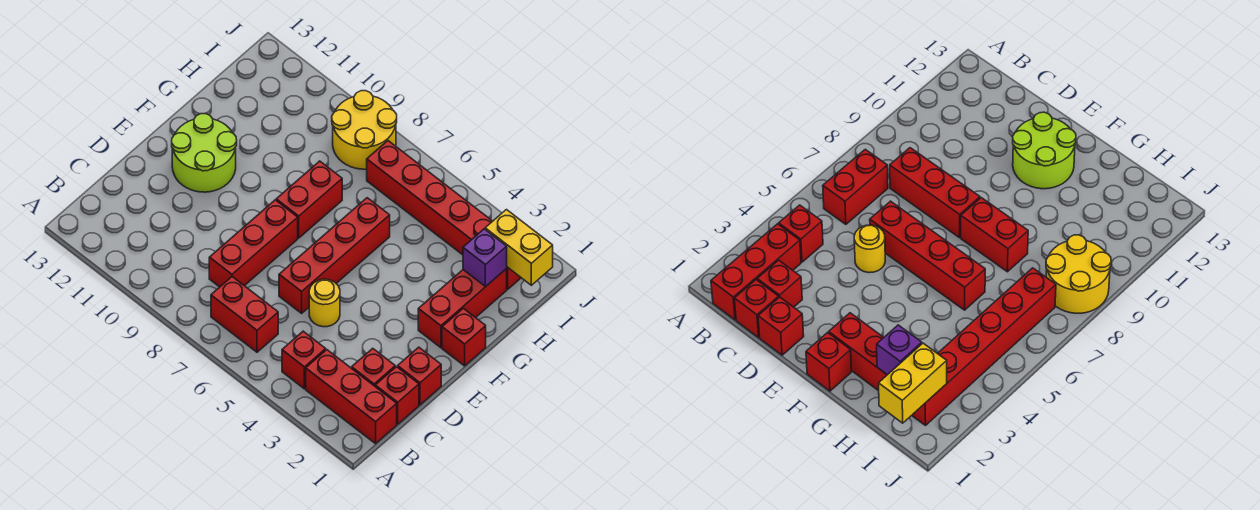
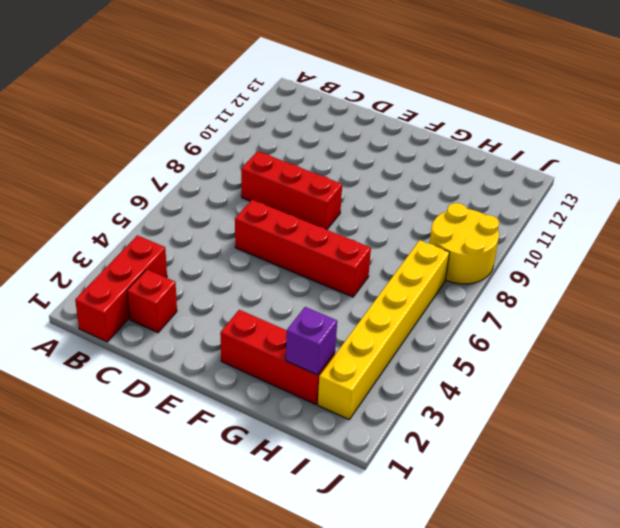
yellow brick I2:I7 level 1 -> red brick I2:I7 level 1
none -> red brick B4 level 1
none -> red brick B6:B7 level 1
none -> red brick C1 level 1

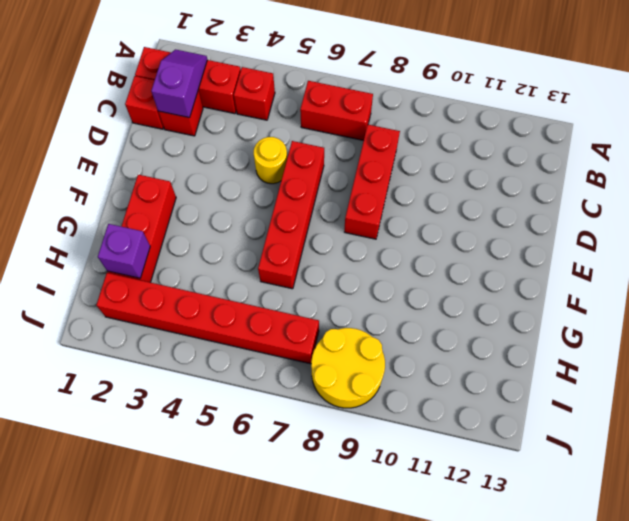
purple slope B2:C2 level 2 top C -> none
none -> red brick D1 level 1
none -> lime round brick E11:F12 level 1
none -> red brick F1 level 1

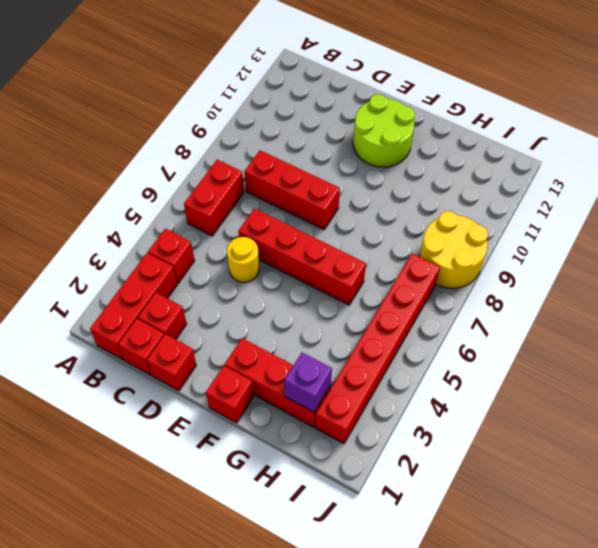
none -> red brick F8:G8 level 1
none -> yellow brick I1:I2 level 2

